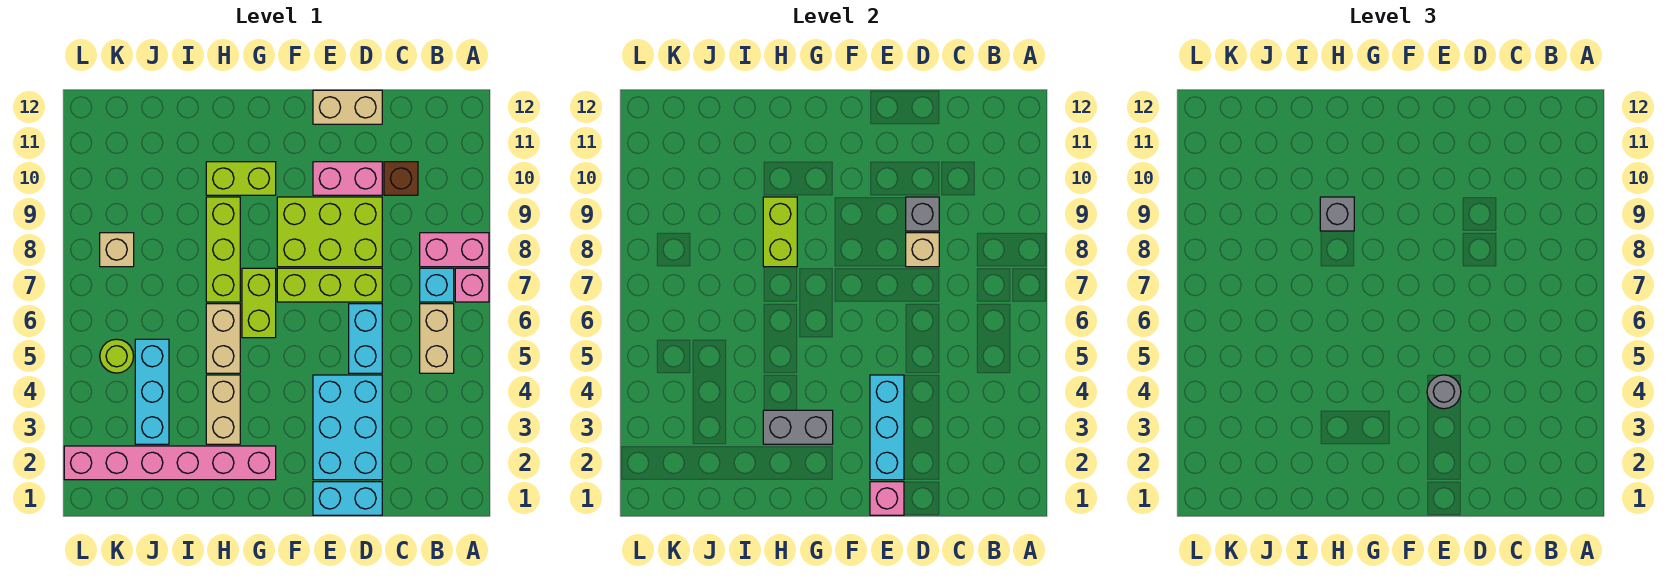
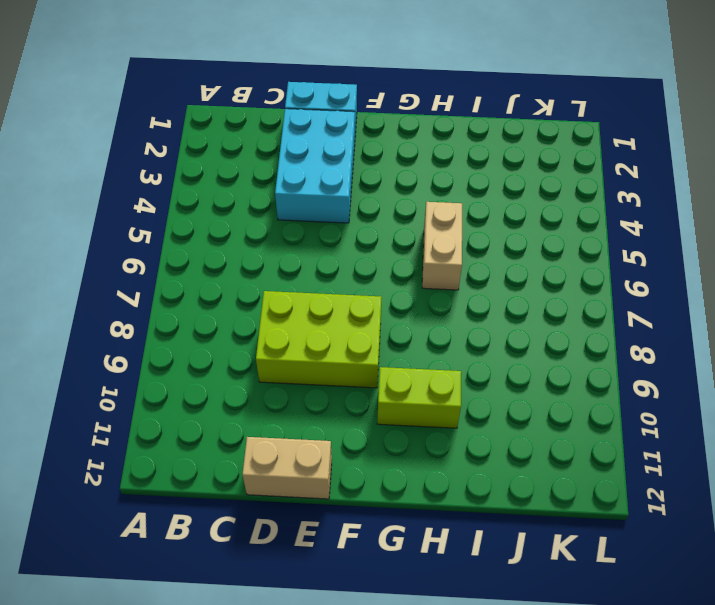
none -> pink brick A7 level 1
none -> pink brick A8:B8 level 1
none -> tan brick B5:B6 level 1

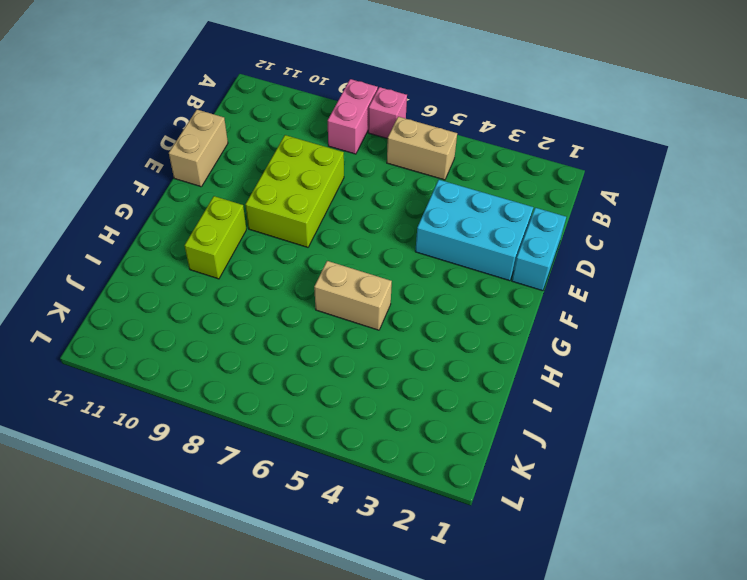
none -> cyan brick B7 level 1
none -> brown brick C10 level 1
none -> cyan brick D5:D6 level 1

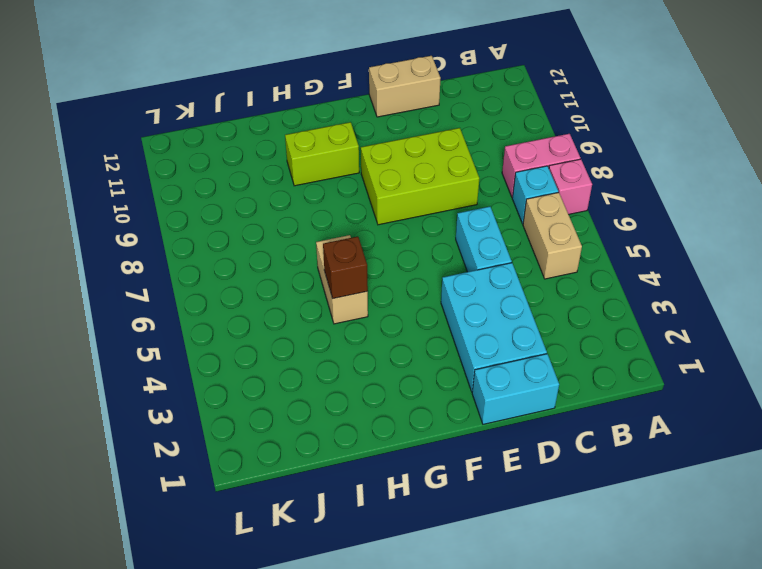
brown brick H5 level 2 -> brown brick C10 level 1
none -> lime brick D7:F7 level 1
none -> pink brick D10:E10 level 1
none -> pink brick G2:L2 level 1

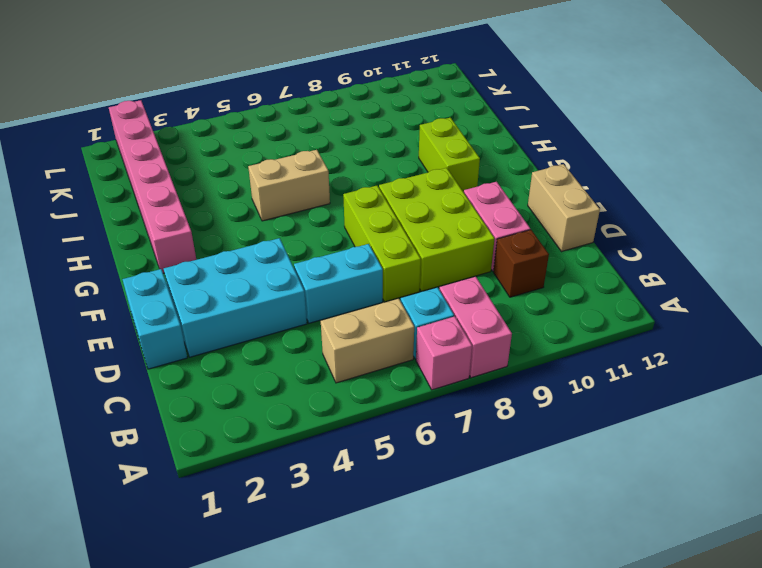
none -> lime brick G6:G7 level 1
none -> tan brick H3:H4 level 1
none -> lime brick H7:H9 level 1

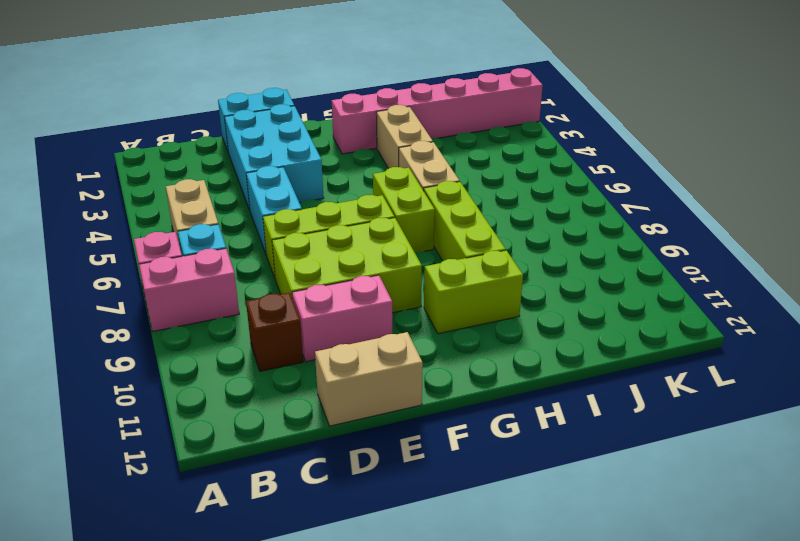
none -> cyan brick J3:J5 level 1
none -> lime round brick K5 level 1
none -> tan brick K8 level 1

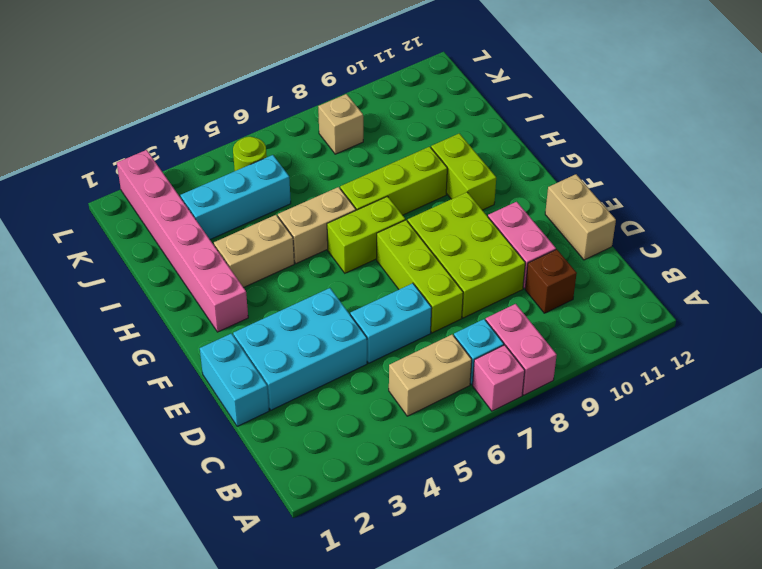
none -> tan brick D8 level 2
none -> grey brick D9 level 2
none -> pink brick E1 level 2

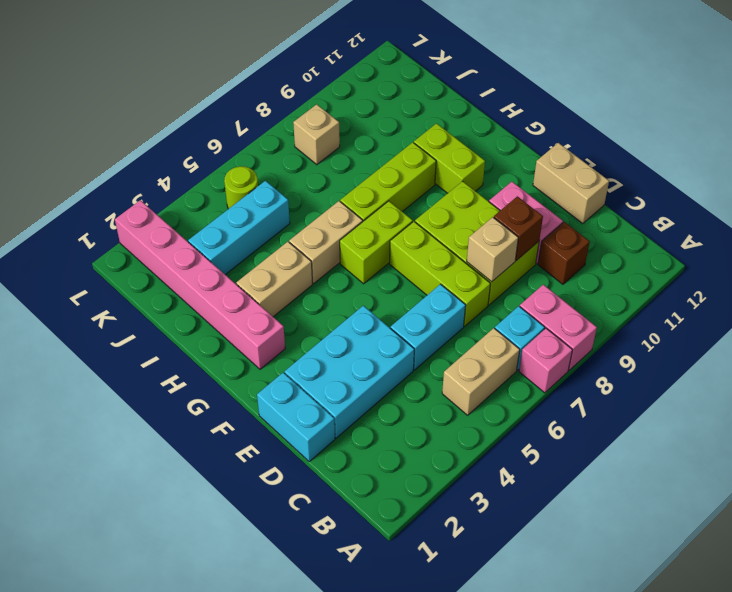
brown brick D9 level 2 -> grey brick D9 level 2
none -> pink brick E1 level 2
none -> cyan brick E2:E4 level 2
none -> grey brick G3:H3 level 2

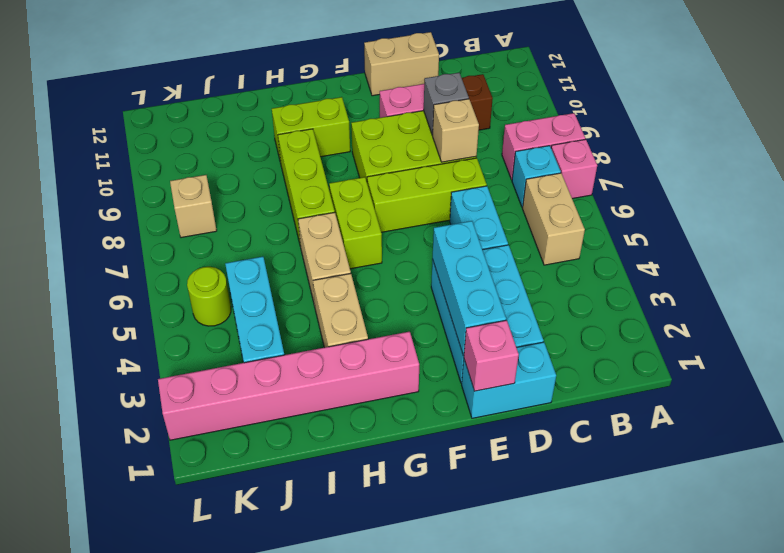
none -> grey brick G3:H3 level 2
none -> lime brick H8:H9 level 2
none -> grey round brick E4 level 3

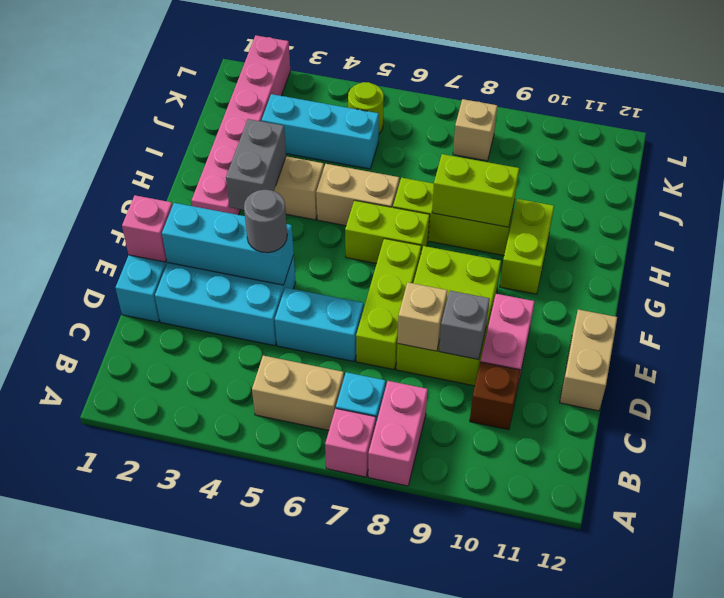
none -> grey brick H9 level 3

